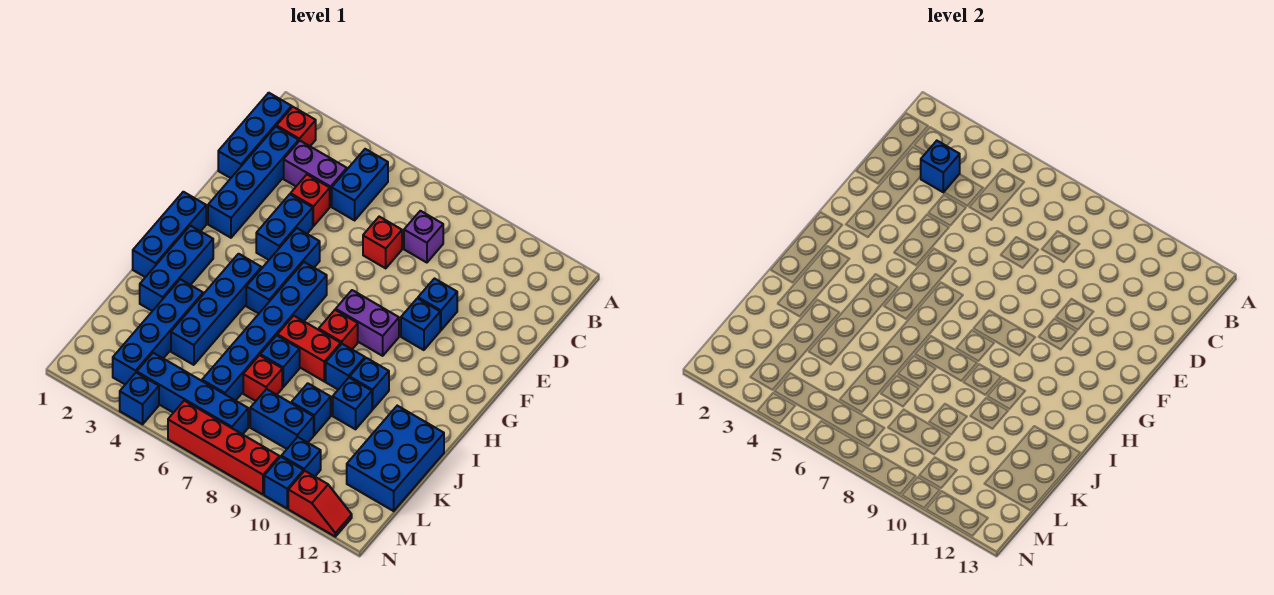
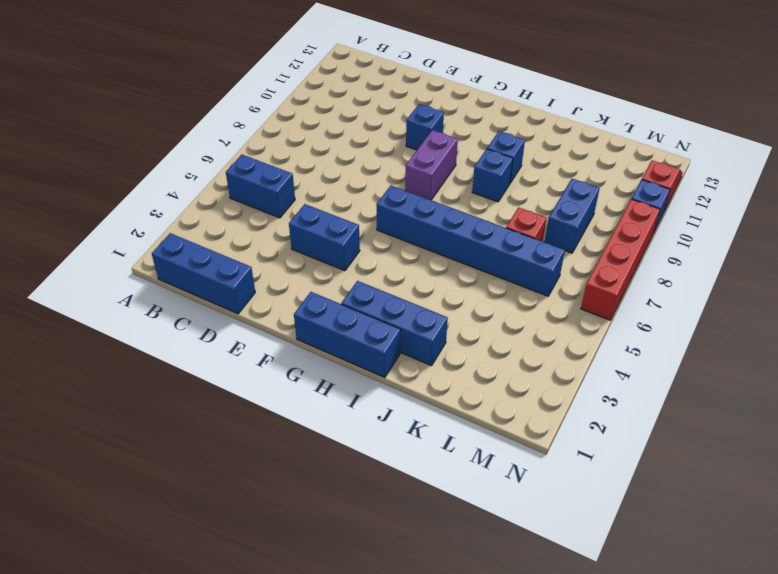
none -> red brick B2 level 1
none -> blue brick C2:F2 level 1
none -> purple brick C3:C4 level 1
none -> purple brick C8 level 1

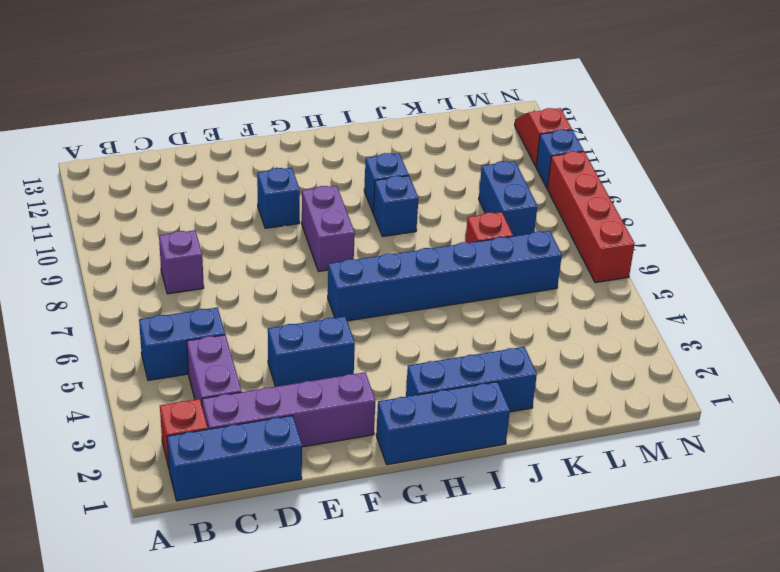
purple brick C2:F2 level 1 -> blue brick C2:F2 level 1
none -> red brick D4 level 1
none -> red brick D7 level 1
none -> blue brick E10 level 1
none -> blue brick F5:H5 level 1

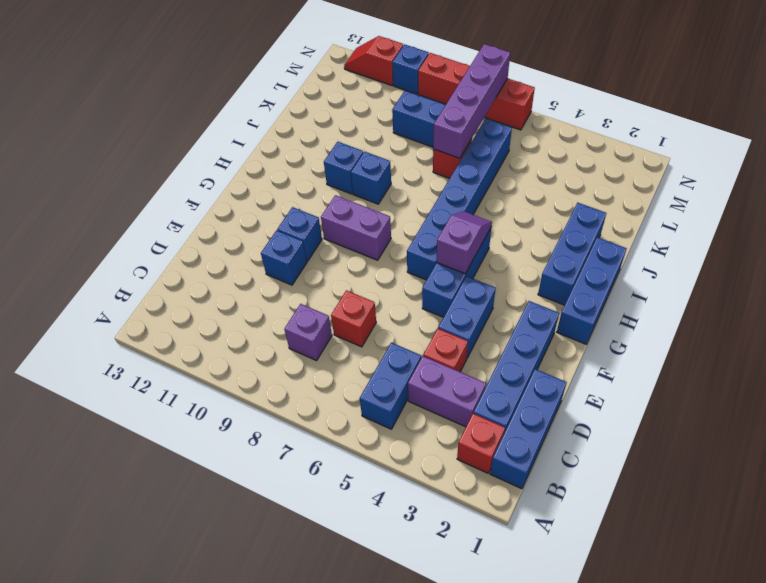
purple slope G5:H5 level 2 top G -> none
purple brick K7:N7 level 2 -> none
none -> blue brick H4:K4 level 1
none -> red brick H8 level 1
none -> red brick I7:I8 level 1
none -> blue brick J3:M3 level 1

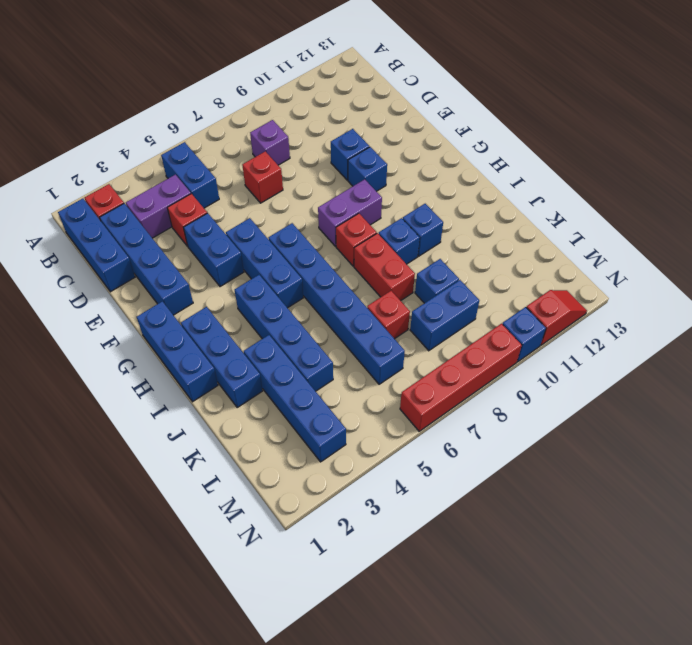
red brick I8:J8 level 1 -> red brick I7:I8 level 1
none -> blue brick J7 level 1
none -> blue brick J10 level 1
none -> blue brick J12:L13 level 1
none -> blue brick M4:M7 level 1

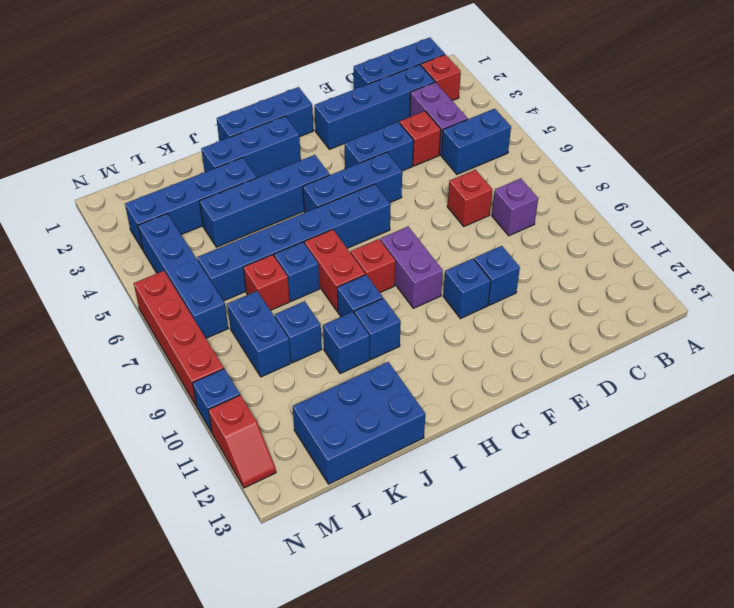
none -> blue brick M10 level 1
none -> blue brick N4 level 1
none -> blue brick C3 level 2

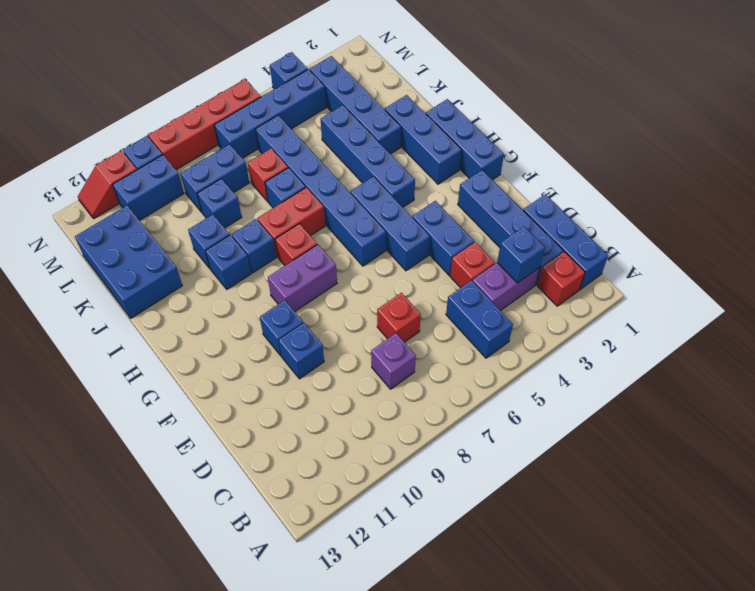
blue brick M10:M11 level 1 -> blue brick M10 level 1

